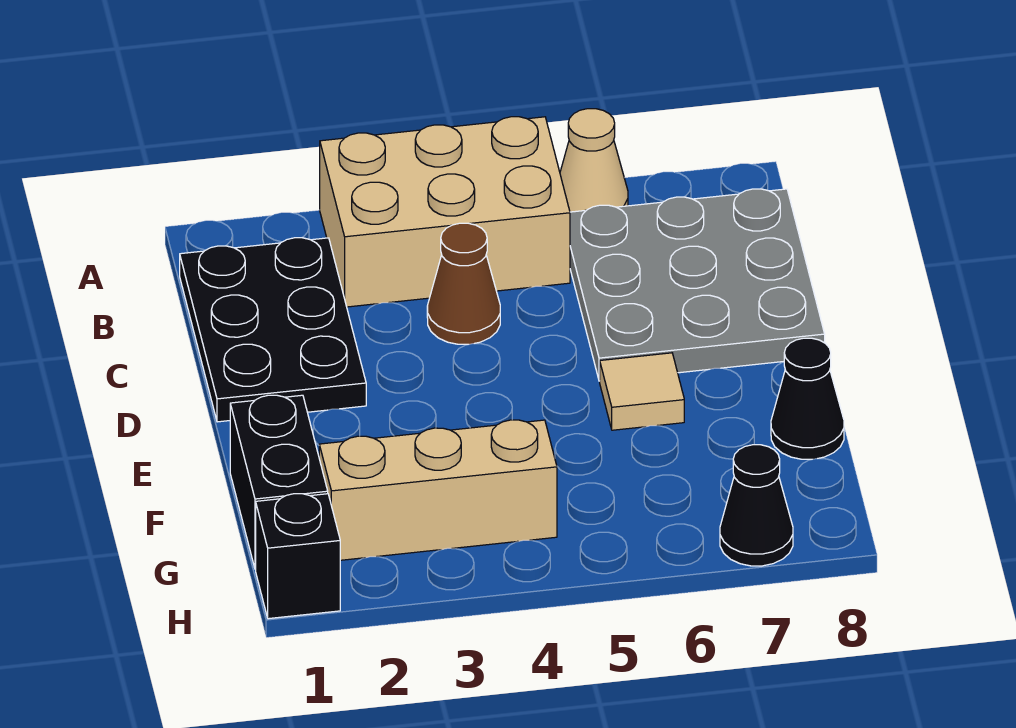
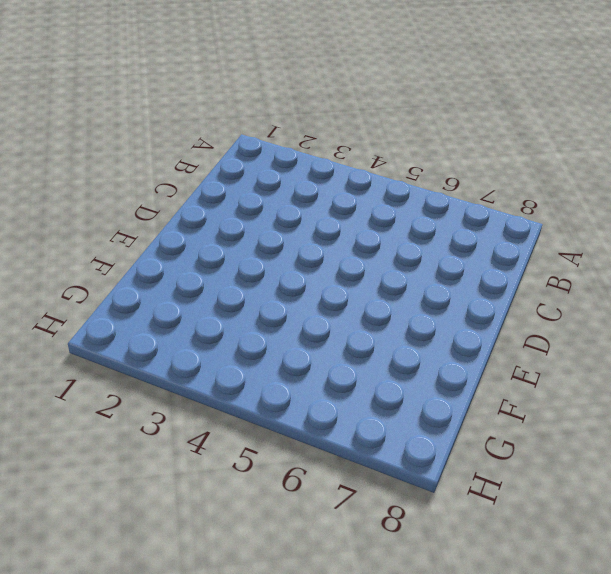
none -> tan brick A3:B5 level 1
none -> tan cone A6 level 1

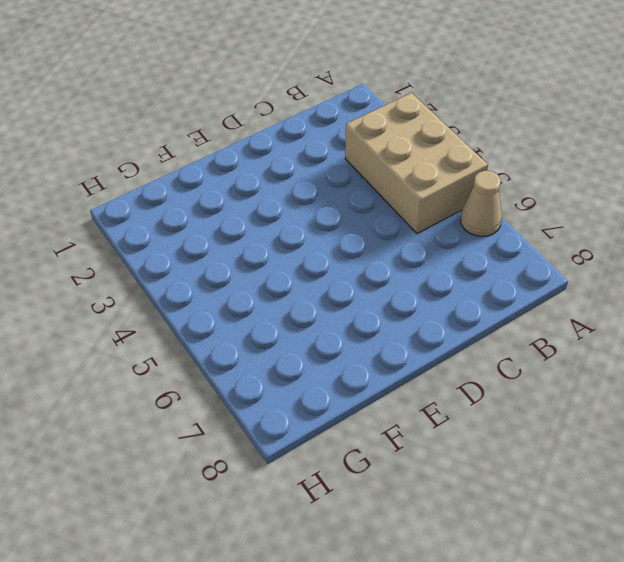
none -> black plate B1:D2 level 1
none -> grey plate B6:D8 level 1

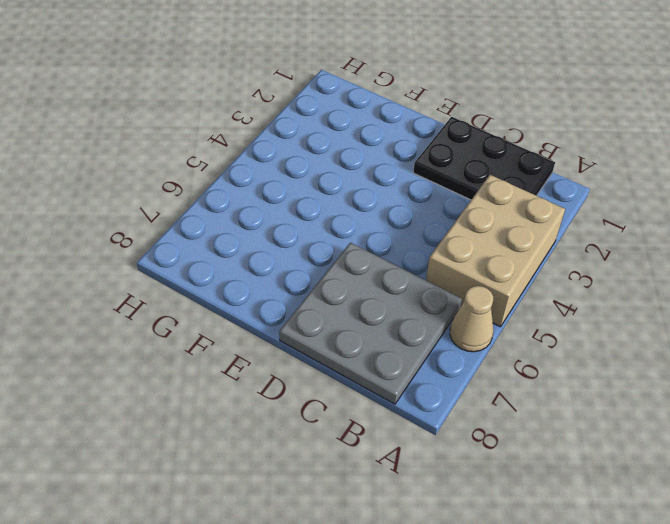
none -> brown cone C4 level 1
none -> tan tile E6 level 1

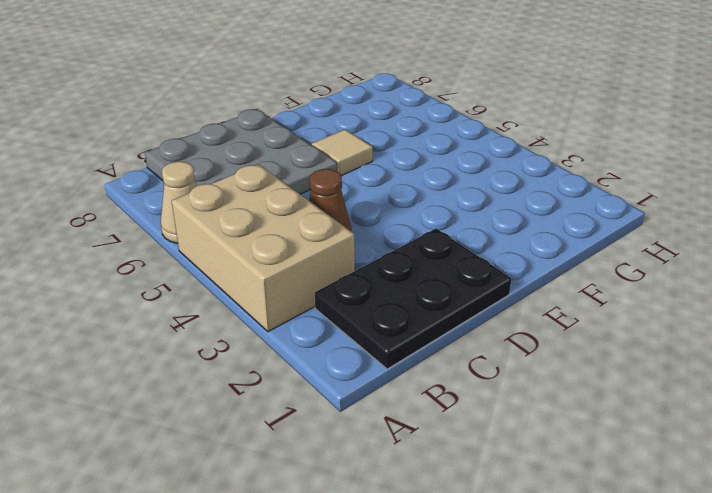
none -> black brick F1:G1 level 1
none -> black cone F8 level 1

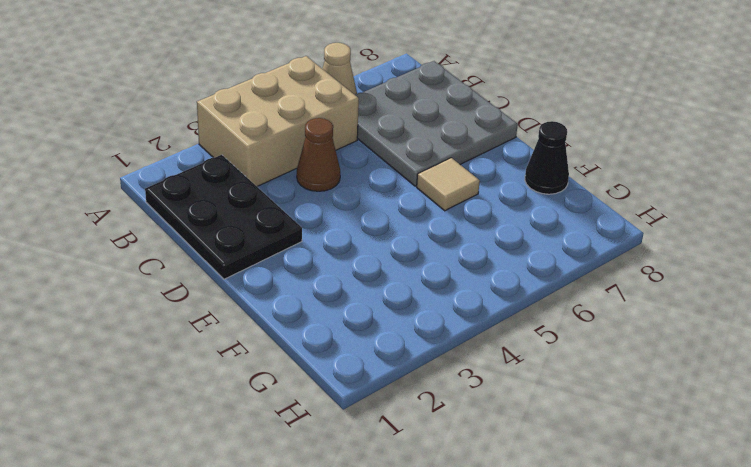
none -> black brick F1:G1 level 1
none -> tan brick G2:G4 level 1

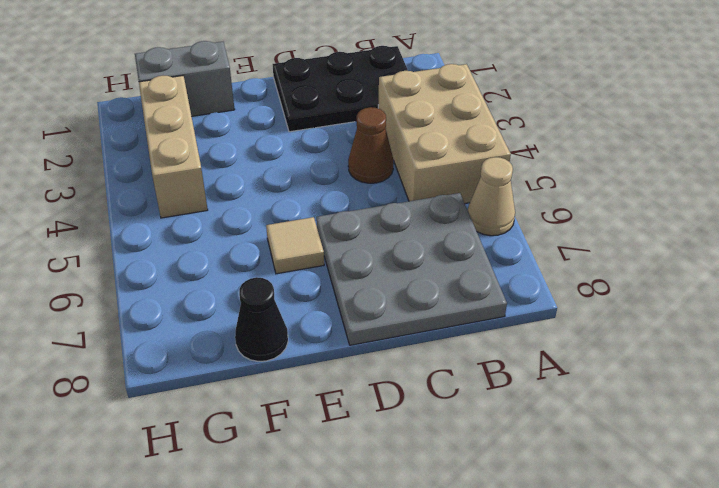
grey brick F1:G1 level 1 -> black brick F1:G1 level 1
none -> black brick H1 level 1
none -> black cone H7 level 1

